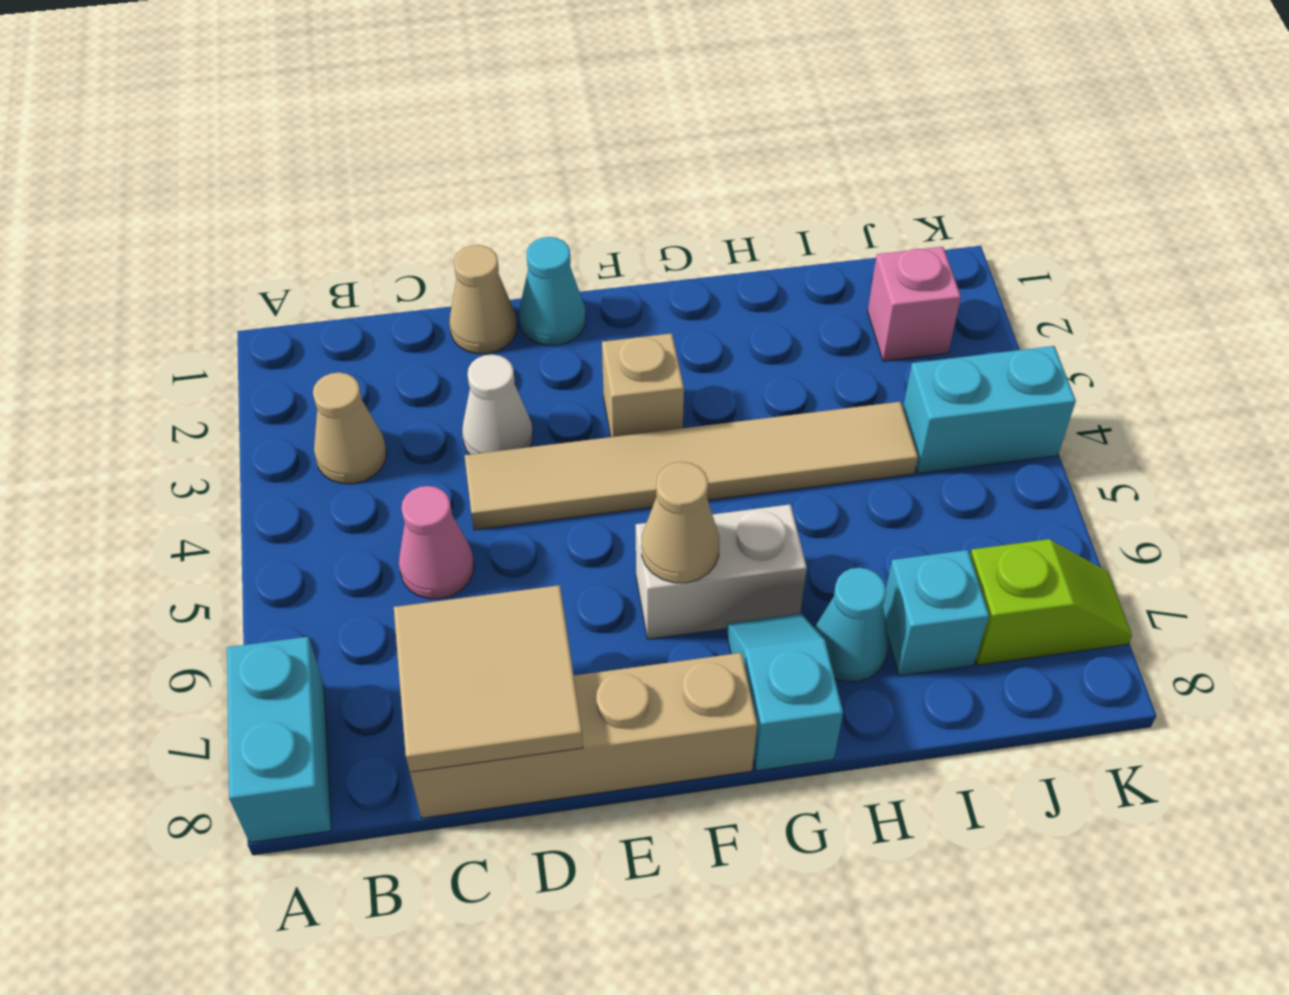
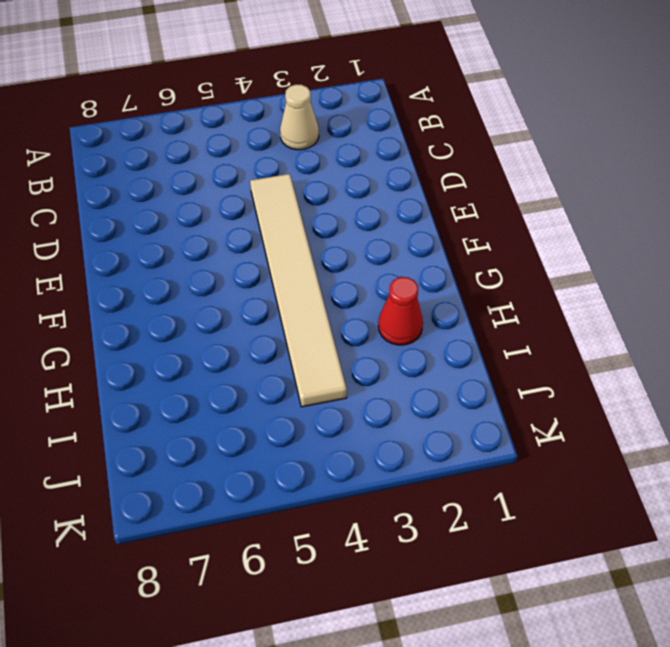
red cone H2 level 1 -> none
none -> cyan brick A7:A8 level 1
none -> pink cone C5 level 1
none -> tan brick C8:F8 level 1

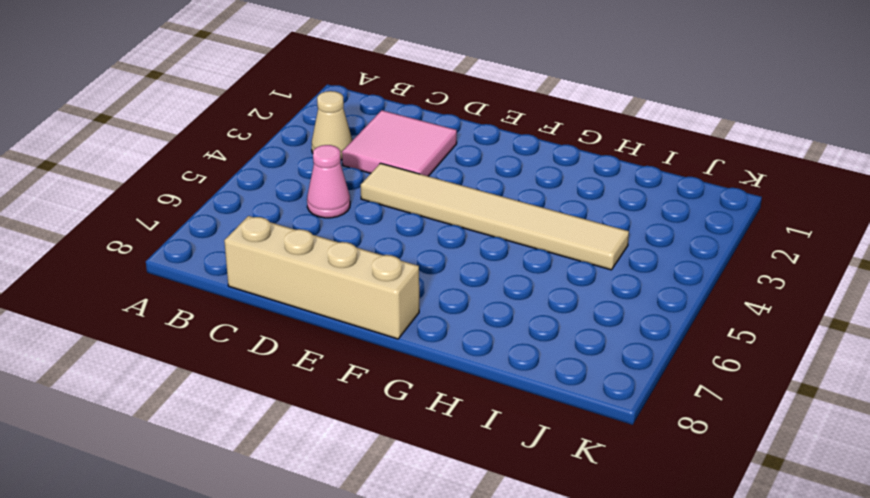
pink tile C2:D3 level 1 -> white cone D3 level 1
none -> cyan brick A7:A8 level 1
none -> tan cone D1 level 1
none -> cyan cone E1 level 1

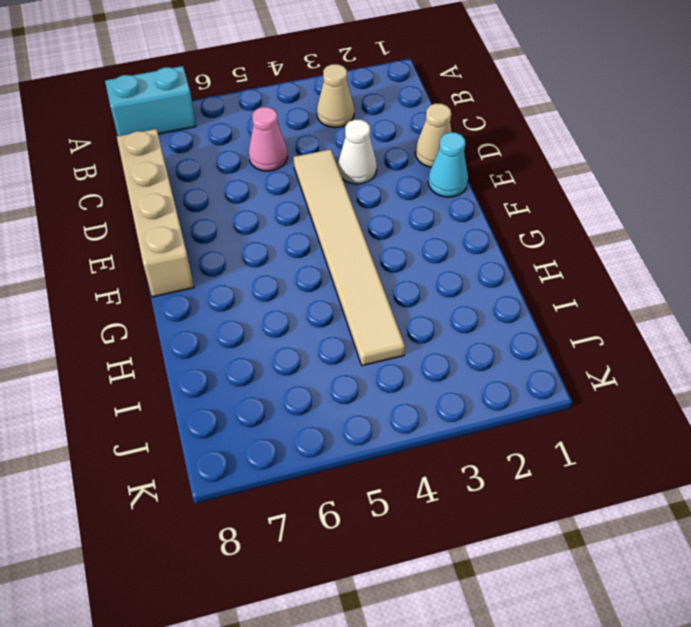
none -> tan brick F3 level 1
none -> white brick F6:G6 level 1
none -> cyan slope G7:G8 level 1 top 8

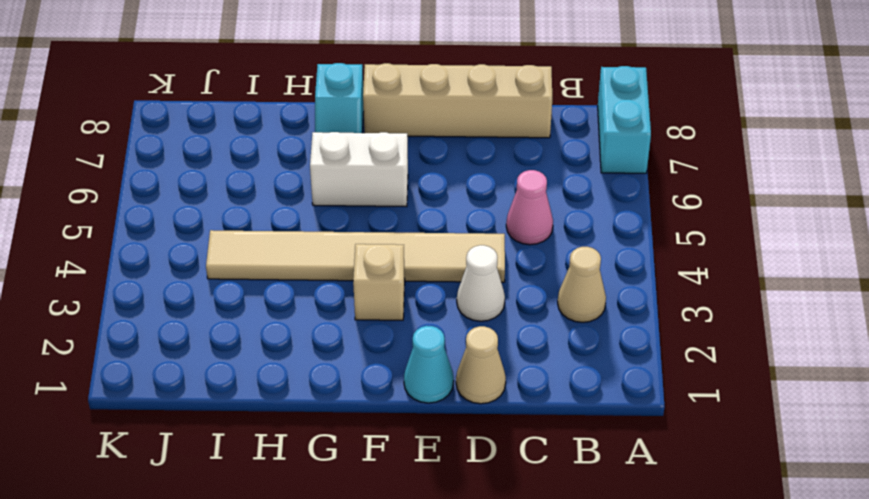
none -> cyan cone H7 level 1
none -> cyan brick I7 level 1
none -> pink brick J2 level 1

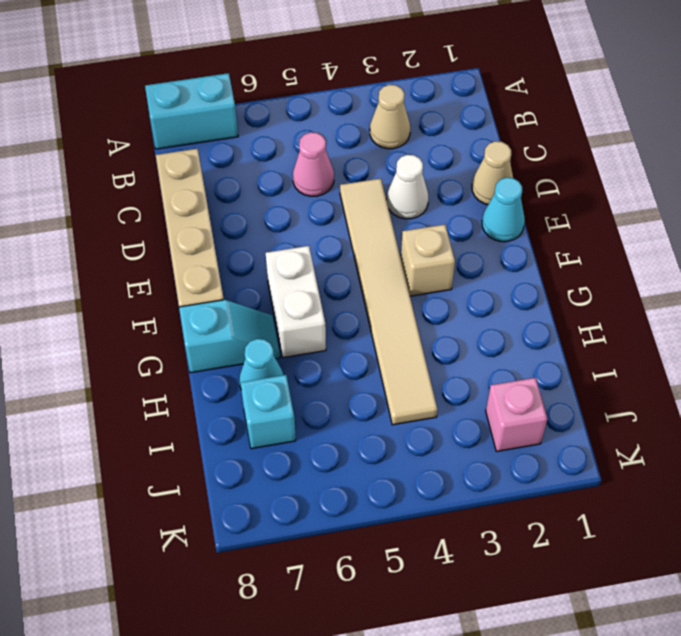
none -> cyan brick J4:K4 level 1
none -> lime slope J7:K7 level 1 top J
none -> tan tile C7:D8 level 2

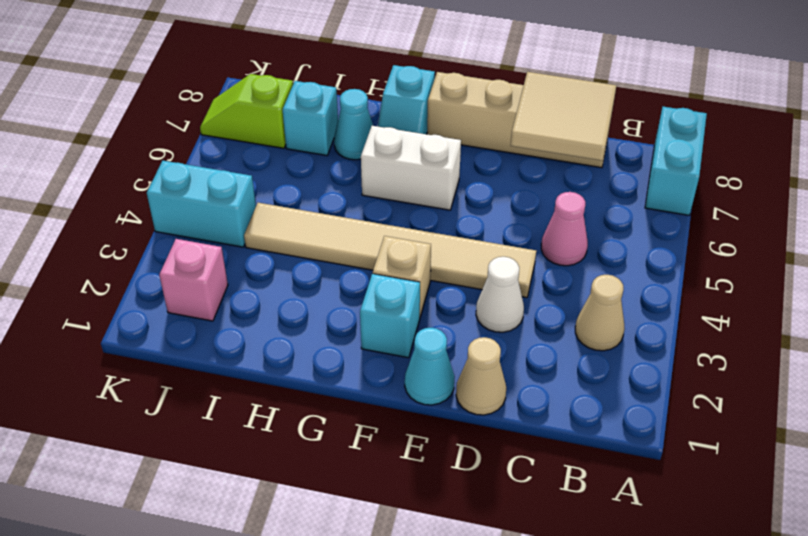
cyan brick F2 level 1 -> none
none -> tan cone F6 level 2

